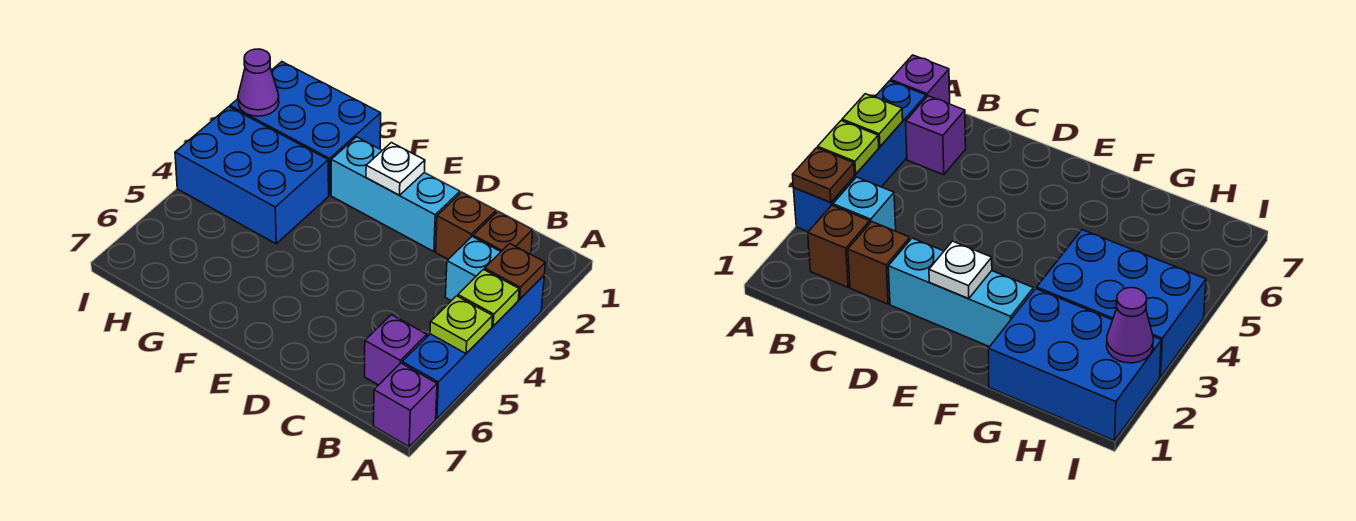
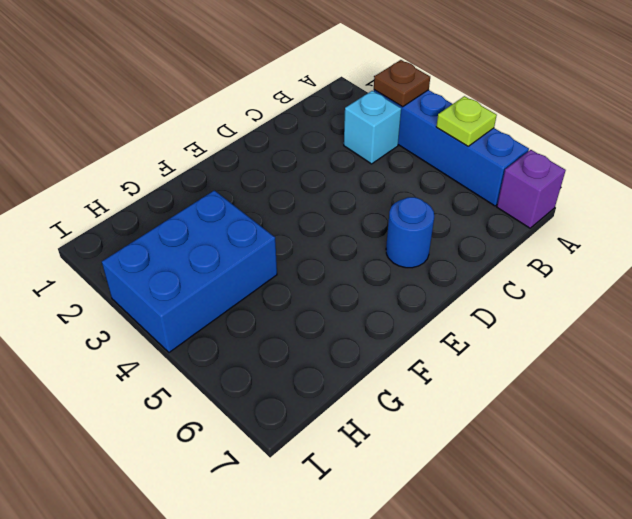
blue round brick D6 level 1 -> none
none -> brown brick B2 level 1
none -> purple brick B6 level 1
none -> brown brick C2 level 1

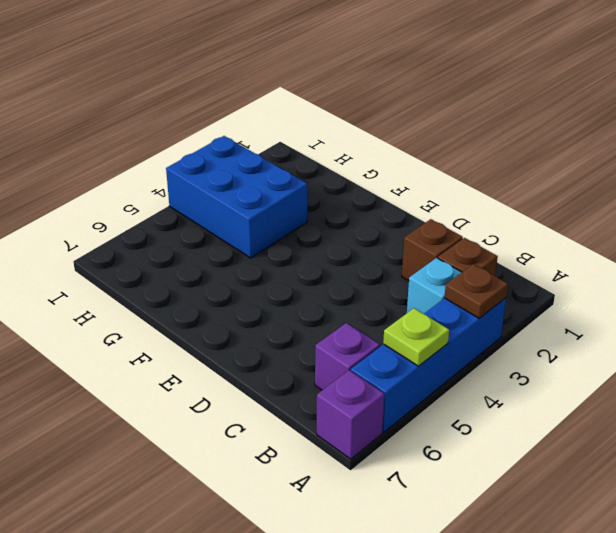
none -> cyan brick D2:F2 level 1
none -> blue brick G1:I2 level 1
none -> lime plate A4 level 2

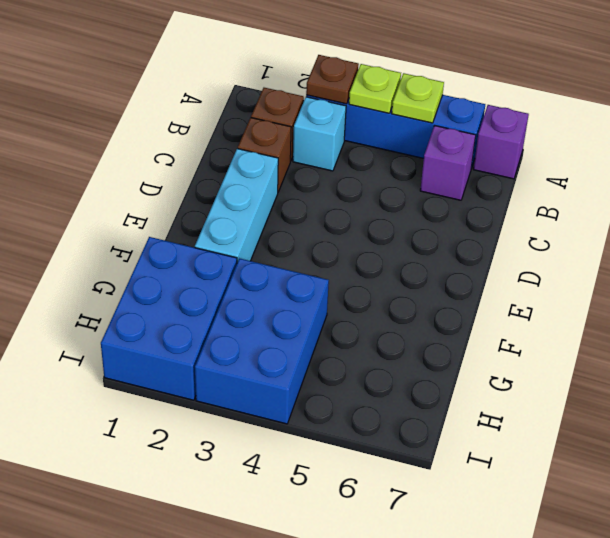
none -> white plate E2 level 2
none -> purple cone I2 level 2

